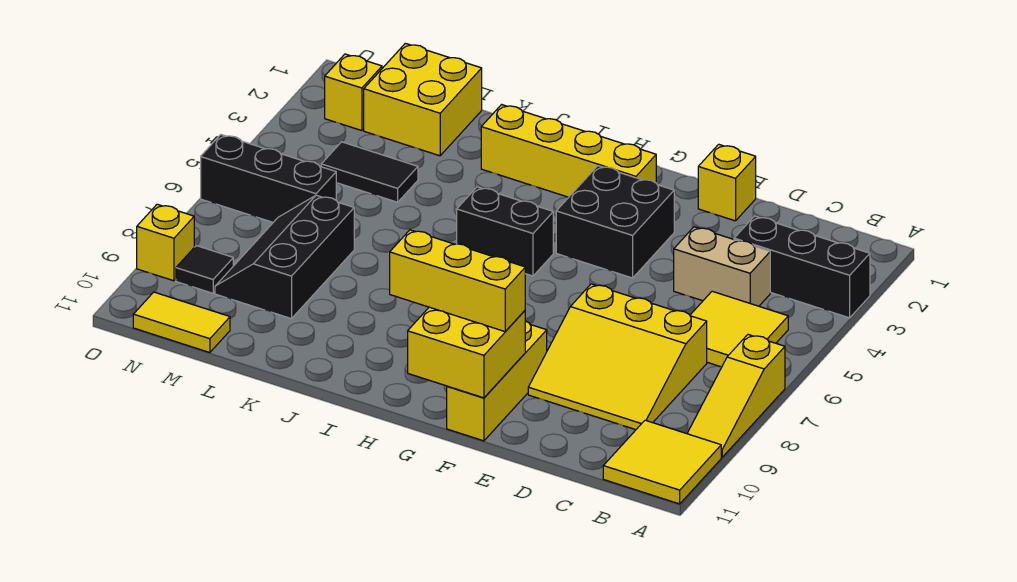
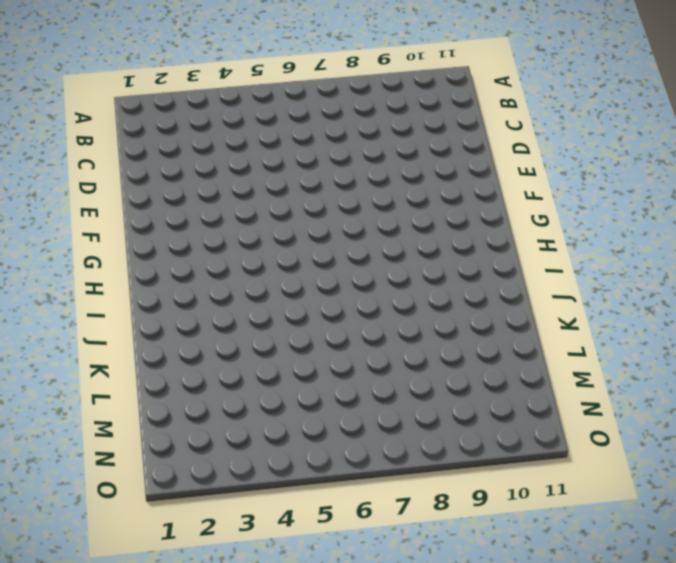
none -> black brick A3:C3 level 1
none -> yellow slope A7:A9 level 1 top 7
none -> yellow tile A10:B11 level 1

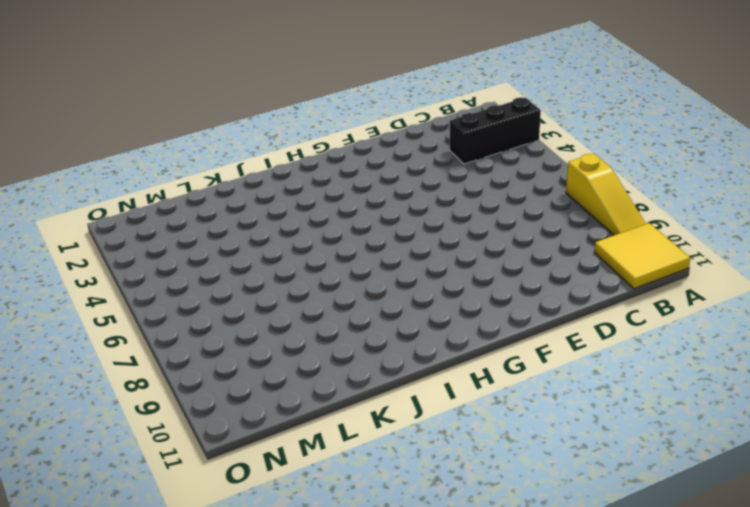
none -> yellow tile B5:C6 level 1
none -> tan brick C4:D4 level 1
none -> yellow slope C7:E9 level 1 top 7

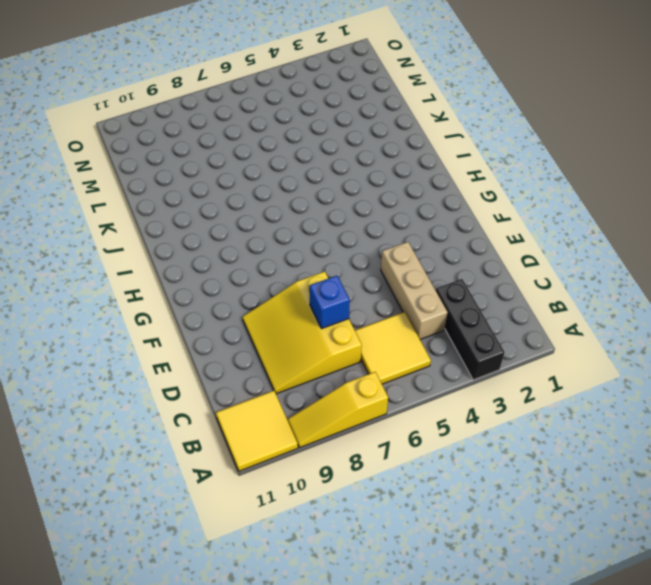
tan brick C4:E4 level 1 -> tan brick C4:D4 level 1
blue brick D7 level 2 -> none
none -> yellow brick E1 level 1
none -> black brick F3:G4 level 1
none -> yellow brick F9:F11 level 1

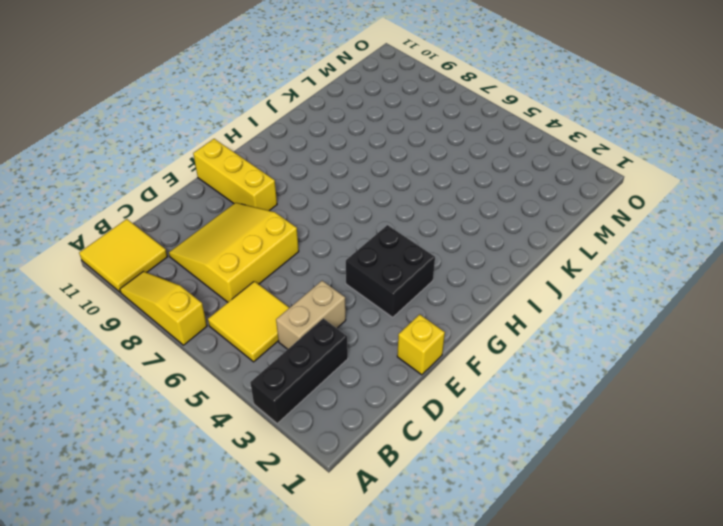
none -> yellow brick G2:J2 level 1
none -> black brick H5:I5 level 1
none -> yellow brick L1:M2 level 1

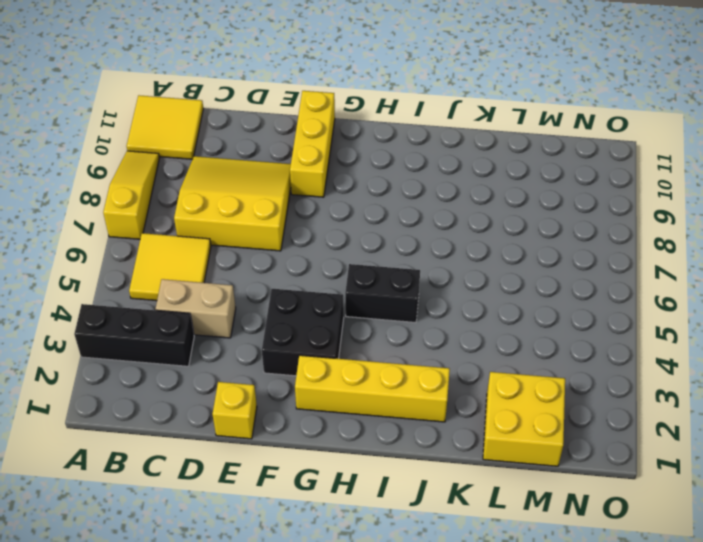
none -> black tile L4:M4 level 1
none -> black slope L7:M9 level 1 top L
none -> black brick M6:O6 level 1

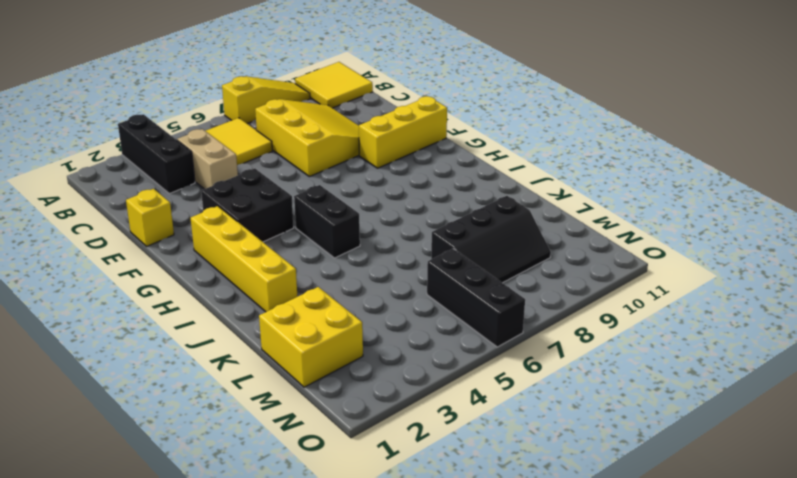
none -> black tile L4:M4 level 1
none -> yellow tile M11:N11 level 1
none -> yellow brick N2 level 1

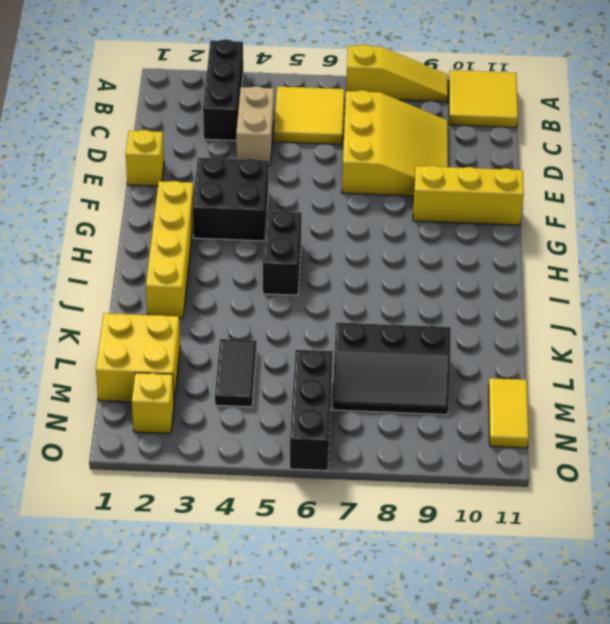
none -> black tile N9 level 1
none -> yellow brick O9 level 1
none -> yellow brick F10:G11 level 2

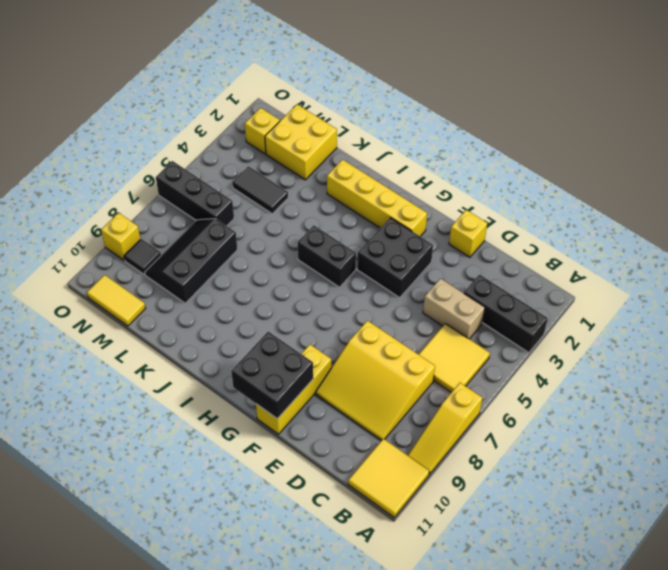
black brick F10:G11 level 2 -> yellow brick F10:G11 level 2
none -> yellow brick F10:H10 level 3

